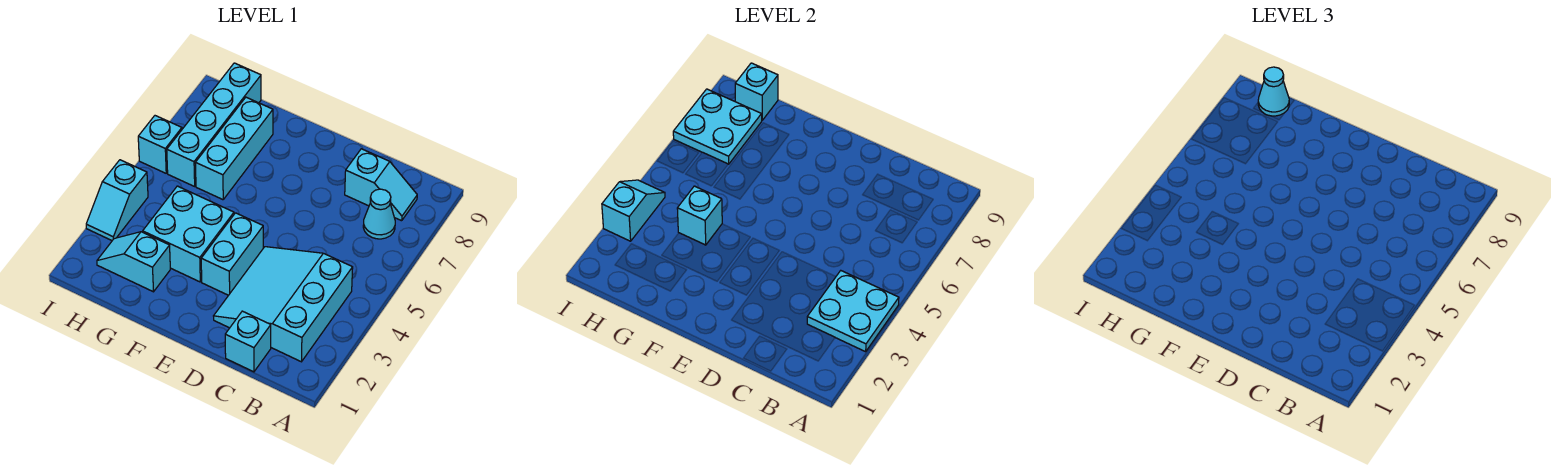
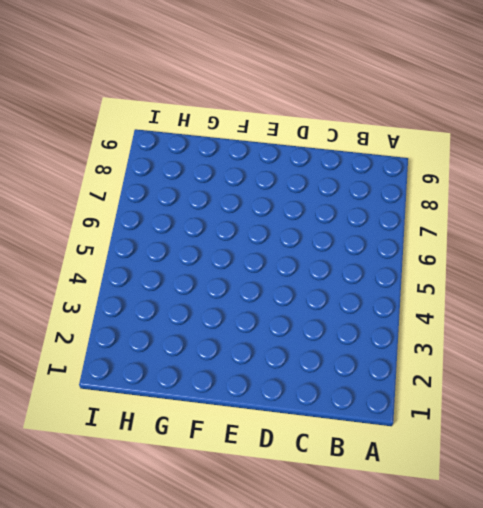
none -> cyan slope B2:D4 level 1 top B
none -> cyan cone B7 level 1
none -> cyan slope B8:C8 level 1 top C

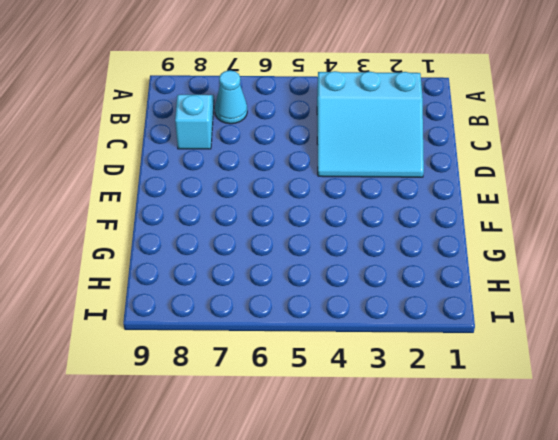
none -> cyan brick C1 level 1
none -> cyan brick E3:E4 level 1
none -> cyan brick F3:G4 level 1

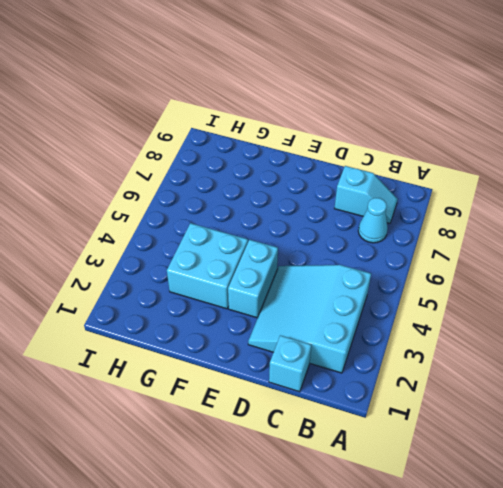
none -> cyan slope G2:H2 level 1 top G
none -> cyan brick G6:G8 level 1
none -> cyan brick H6:H9 level 1

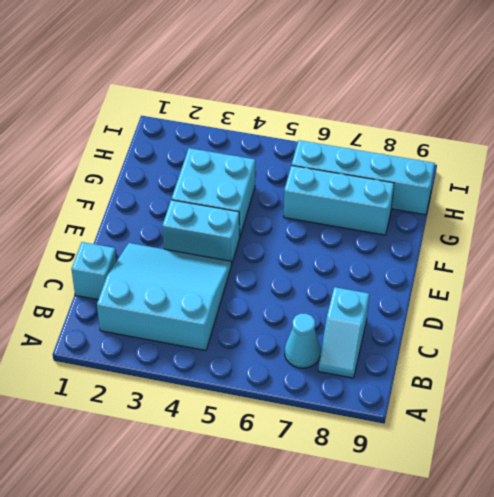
none -> cyan slope G2:H2 level 1 top G
none -> cyan slope I3:I4 level 1 top 4
none -> cyan brick I6 level 1

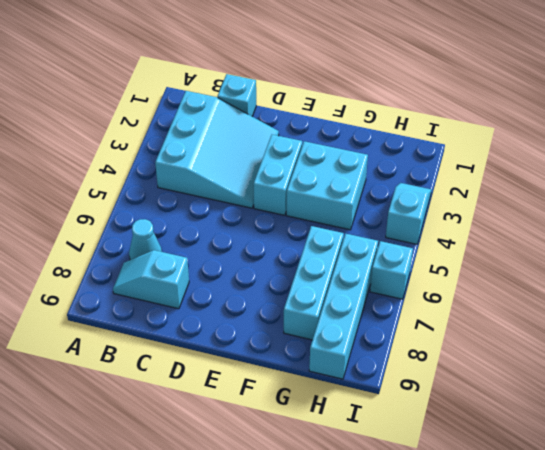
none -> cyan slope G2:H2 level 1 top G
none -> cyan plate A3:B4 level 2
none -> cyan brick G4 level 2

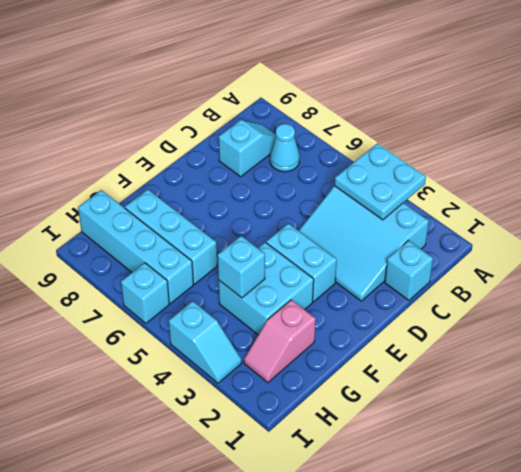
pink slope G2:H2 level 1 top G -> cyan slope G2:H2 level 1 top G
none -> cyan plate H7:I8 level 2
none -> cyan brick H9 level 2
none -> cyan slope I3:I4 level 2 top 3

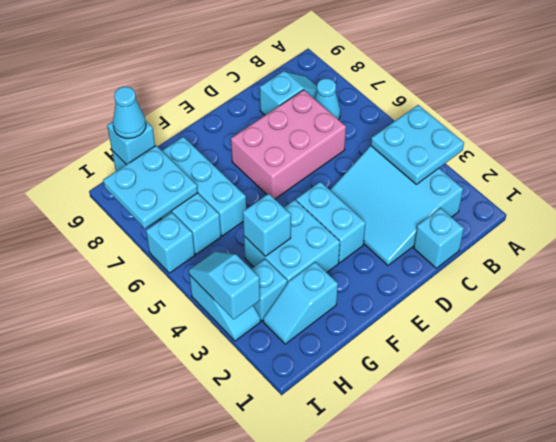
pink brick C6:E7 level 1 -> none
cyan brick H3 level 1 -> none

